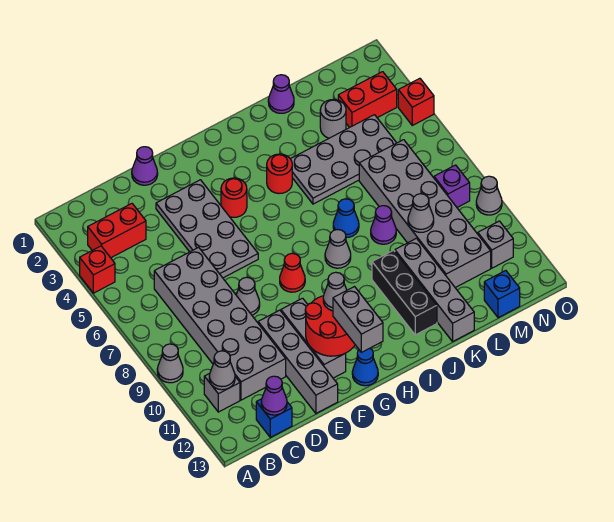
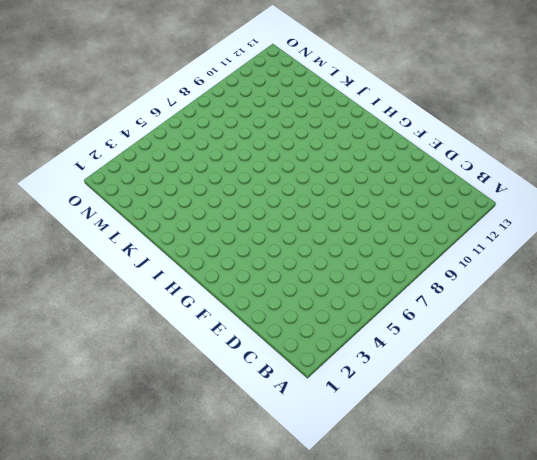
none -> red brick A4 level 1
none -> grey cone A9 level 1
none -> red brick B3:C3 level 1
none -> grey brick B11 level 1

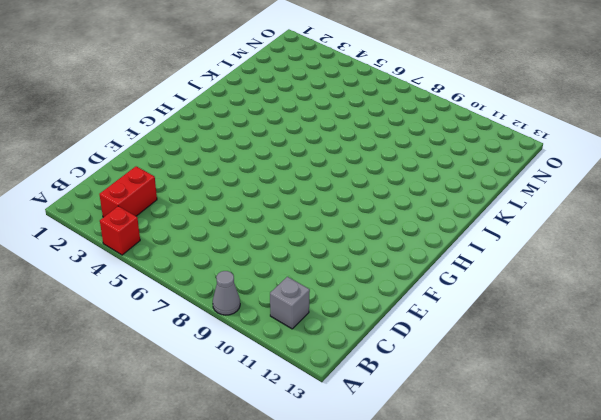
none -> grey brick C6:D11 level 1
none -> blue brick C13 level 1
none -> purple cone E1 level 1
none -> grey plate E3:F6 level 1

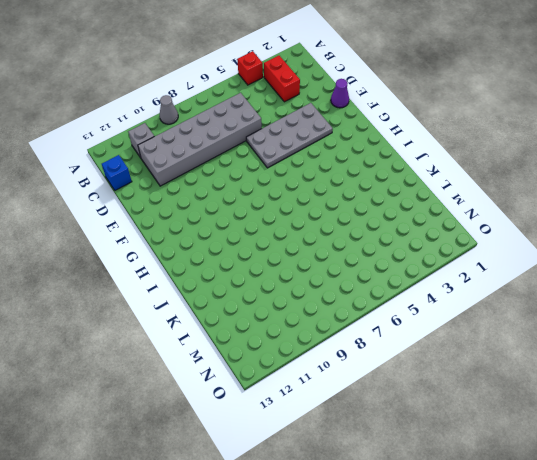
none -> grey cone E8 level 1
none -> grey brick E10:E13 level 1
none -> grey brick F10:F12 level 1
none -> red round brick G4 level 1

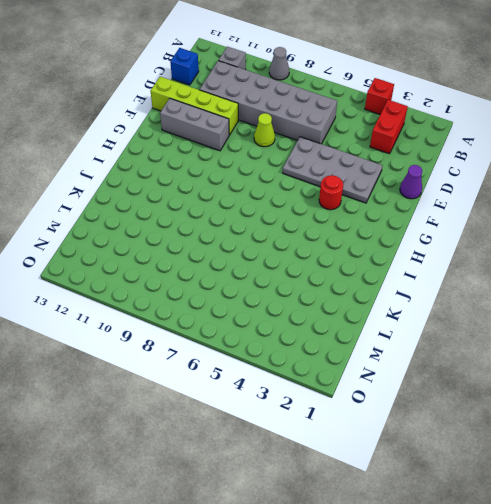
lime cone E8 level 1 -> grey cone E8 level 1
lime brick E10:E13 level 1 -> grey brick E10:E13 level 1
none -> red cone G8 level 1
none -> blue cone G13 level 1
none -> red round brick I4 level 1
none -> grey cone I8 level 1

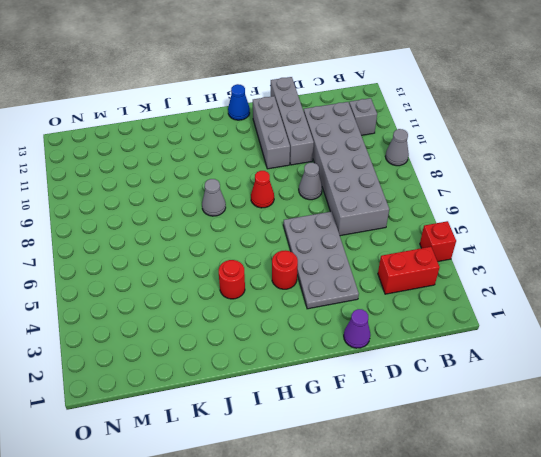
none -> blue brick C13 level 1
none -> grey plate J4:M5 level 1
none -> blue cone J7 level 1
none -> black brick J10:J12 level 1

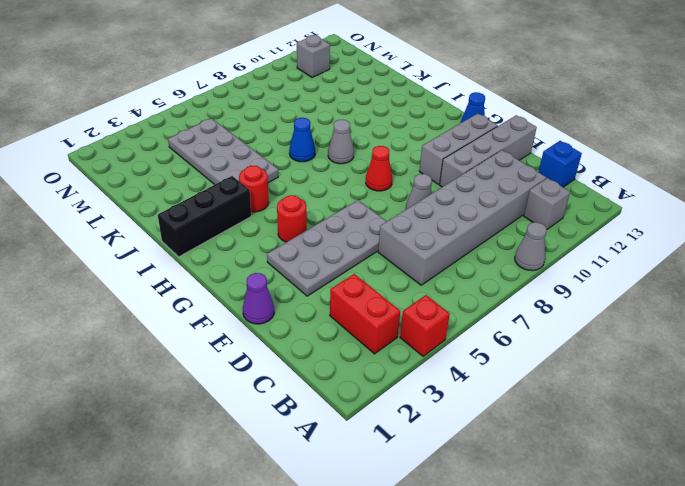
black brick I1:I3 level 1 -> black brick J10:J12 level 1
none -> purple cone K1 level 1
none -> purple cone K8 level 1
none -> grey brick K10:K13 level 1
none -> grey round brick L3 level 1

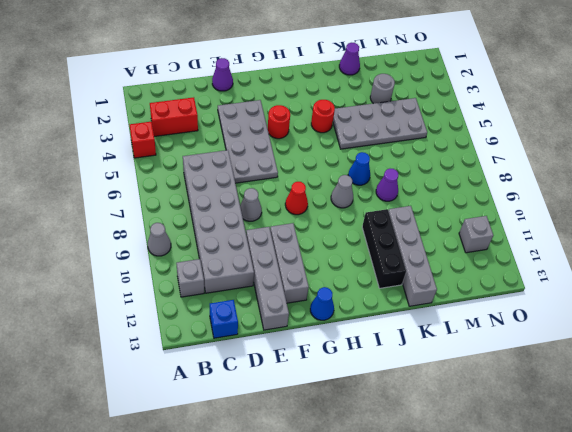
none -> grey brick L6:M11 level 1
none -> red brick M3:N3 level 1
none -> blue brick M13 level 1
none -> purple brick N8 level 1

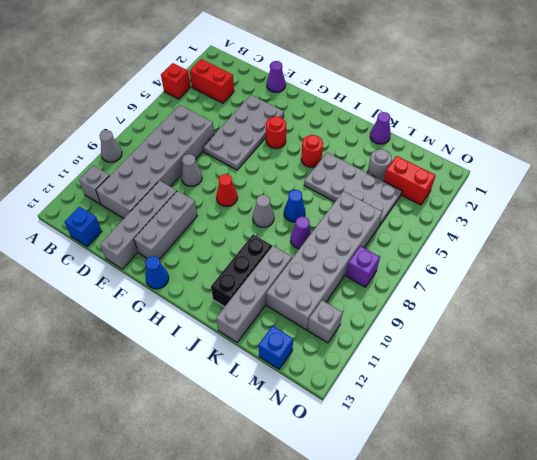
none -> red brick O4 level 1
none -> grey cone O9 level 1
none -> grey cone B11 level 2
none -> purple cone C13 level 2

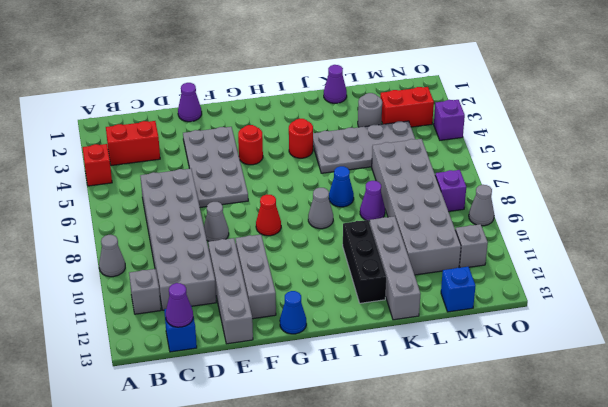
purple brick O4 level 1 -> red brick O4 level 1
none -> grey cone B11 level 2
none -> red round brick F11:G12 level 2
none -> grey cone L9 level 2
none -> grey cone G11 level 3

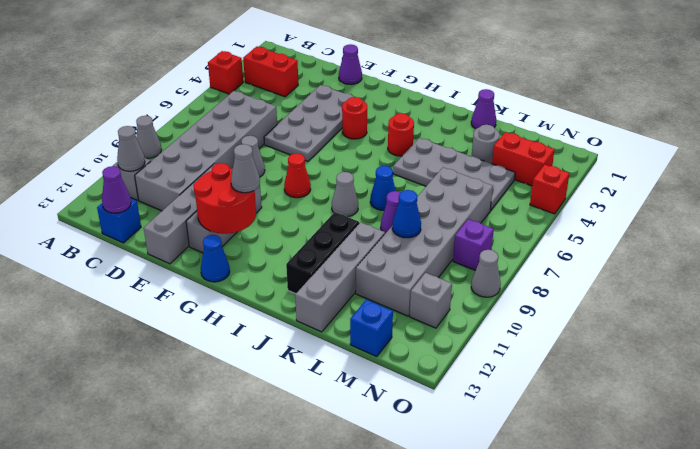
blue cone L9 level 2 -> grey cone L9 level 2
none -> grey brick G12:G13 level 3

